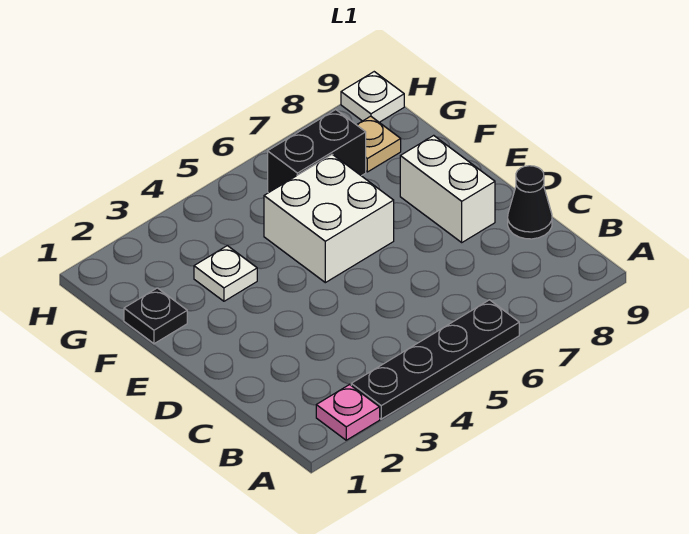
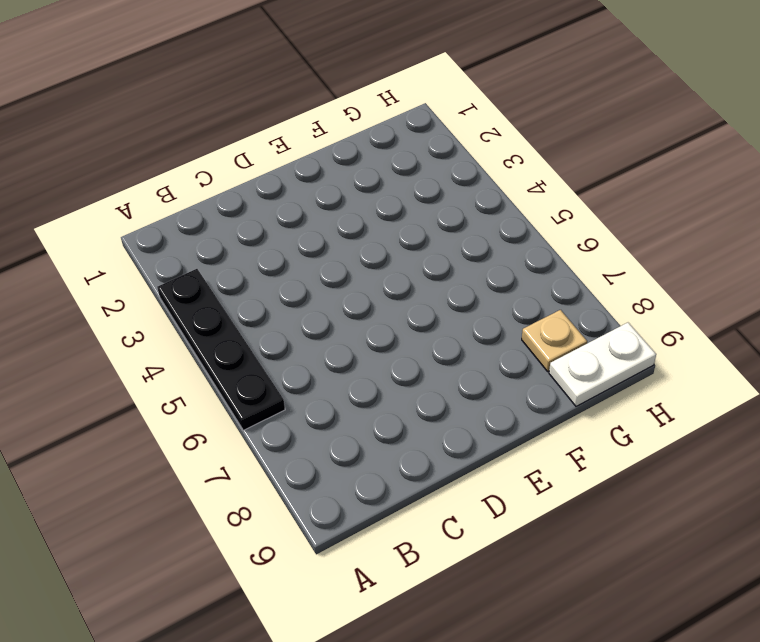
white plate G9:H9 level 1 -> white plate H9 level 1
none -> pink plate A2 level 1
none -> black cone C9 level 1

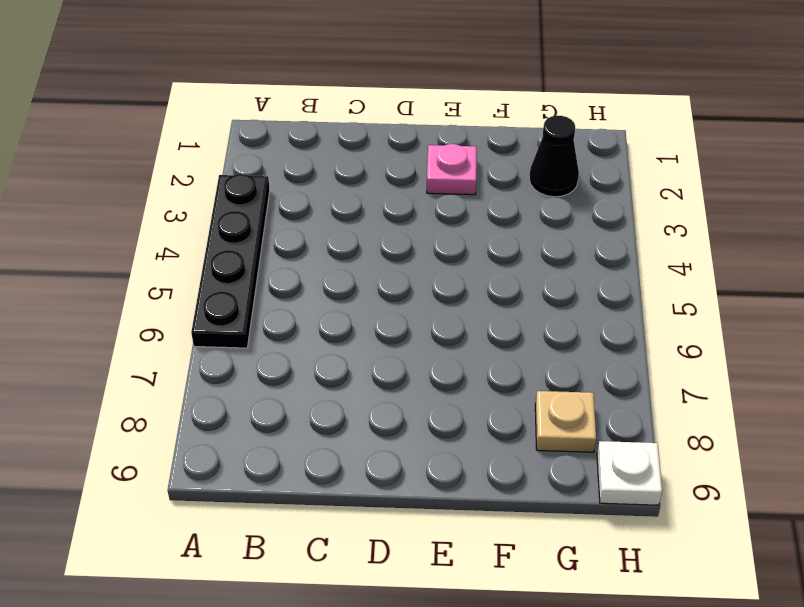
pink plate E2 level 1 -> pink plate A2 level 1
black cone G2 level 1 -> black cone C9 level 1
none -> white brick D8:E8 level 1
none -> white brick E5:F6 level 1

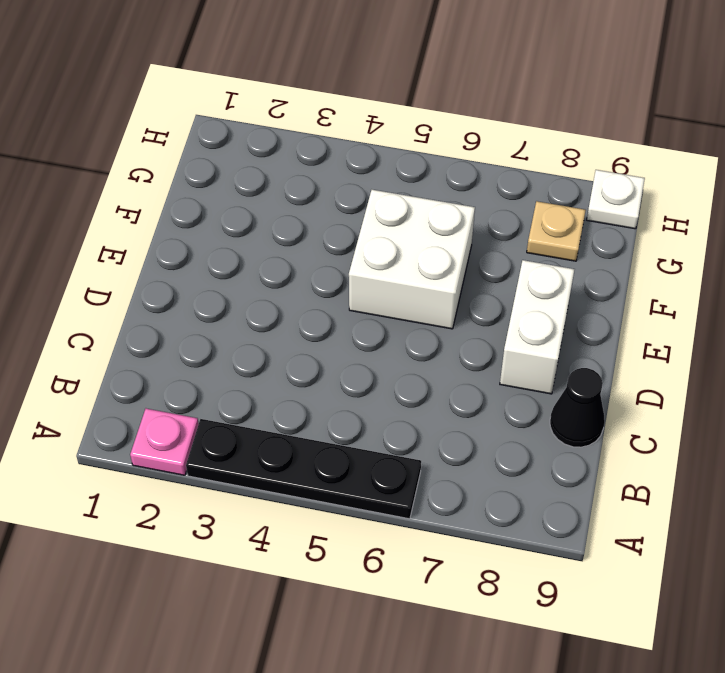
none -> black plate F1 level 1
none -> white plate F3 level 1

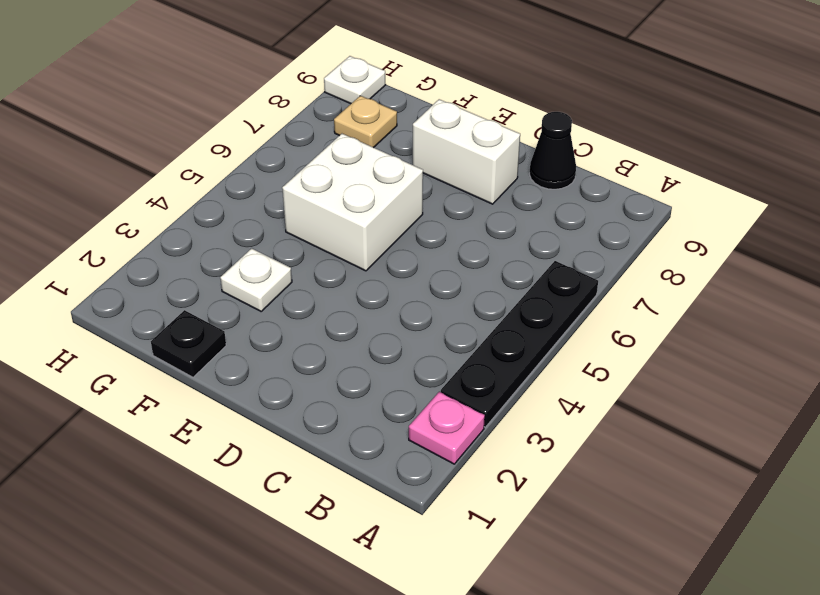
none -> black brick G6:G7 level 1

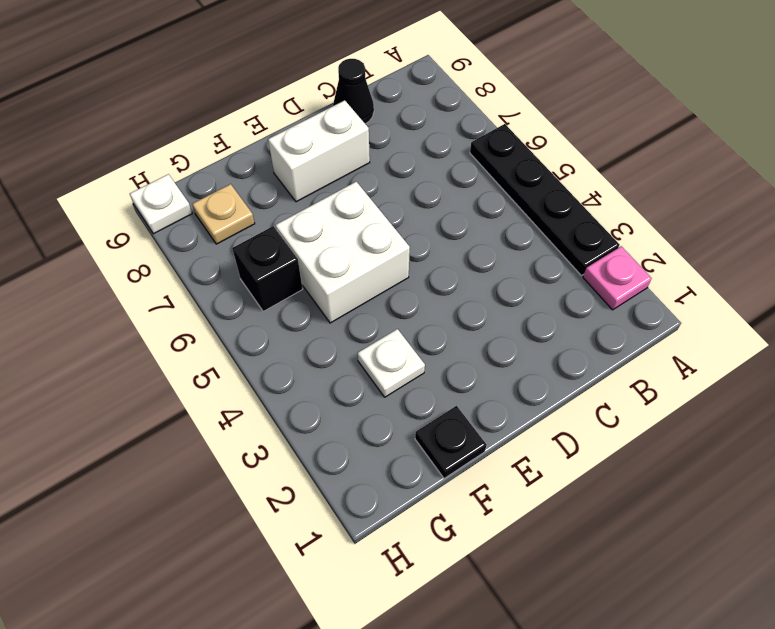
black brick G6 level 1 -> black brick G6:G7 level 1

